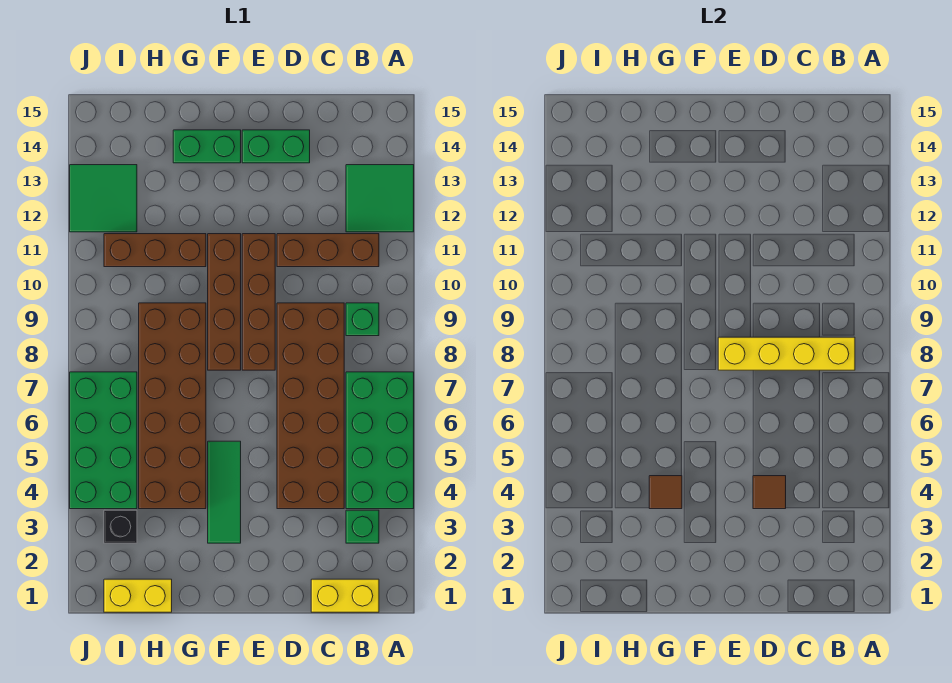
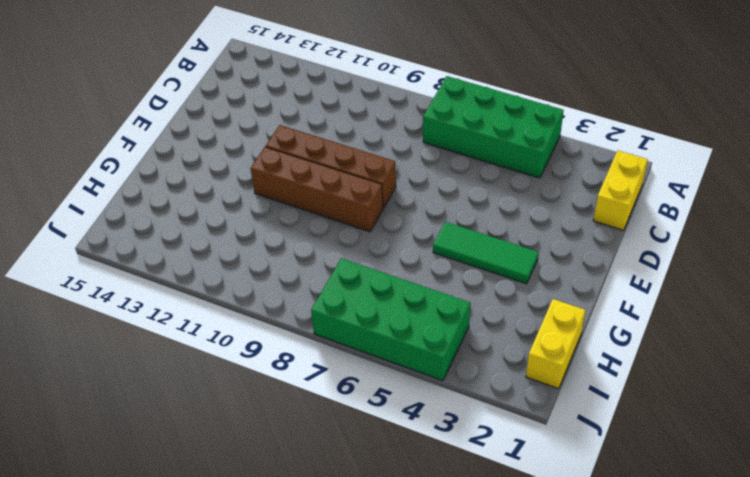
none -> green tile A12:B13 level 1
none -> green brick B3 level 1
none -> green brick B9 level 1

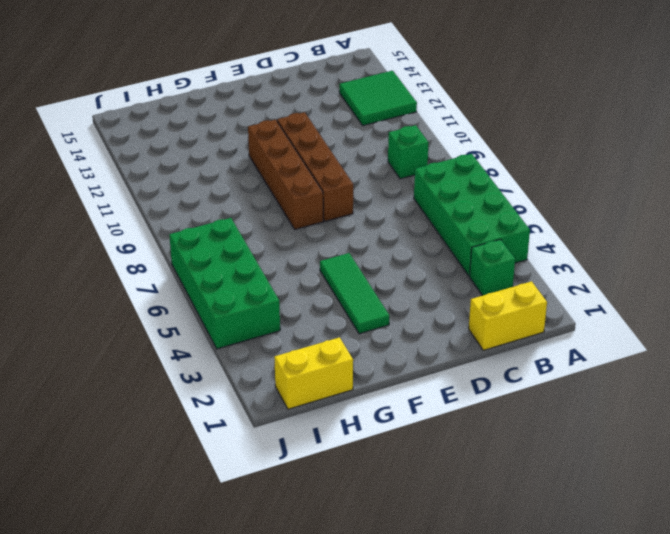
none -> brown brick B11:D11 level 1
none -> brown brick C4:D9 level 1
none -> green brick D14:E14 level 1

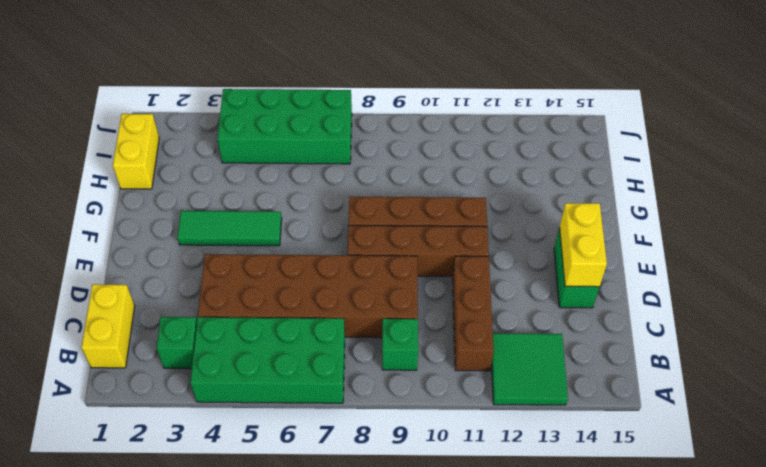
yellow brick D14:E14 level 2 -> none
none -> green brick F14:G14 level 1
none -> brown brick G4:H9 level 1
none -> brown brick G11:I11 level 1

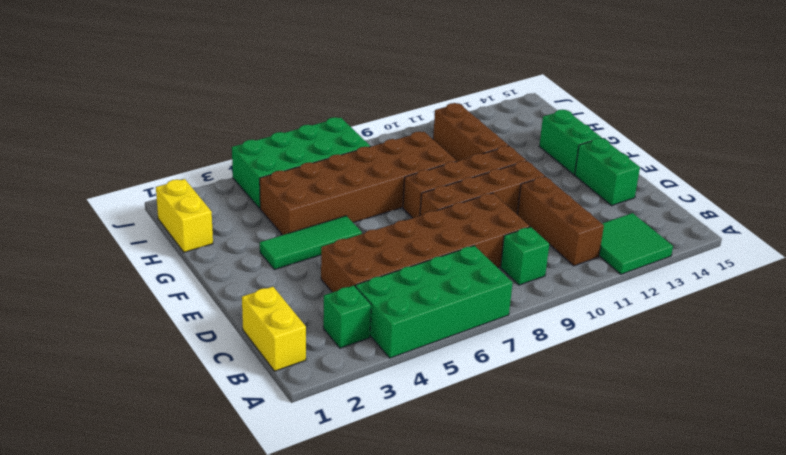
none -> black brick I3 level 1
none -> green tile I12:J13 level 1
none -> yellow brick B8:E8 level 2

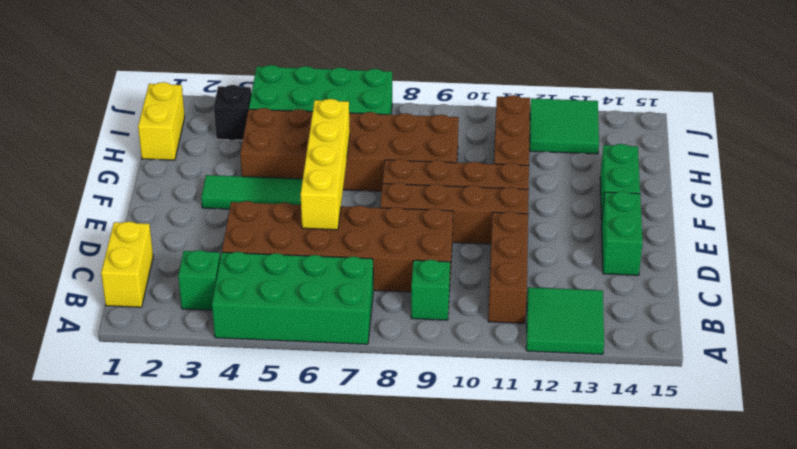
yellow brick D6:G6 level 2 -> yellow brick B8:E8 level 2
none -> brown tile D4 level 2
none -> brown tile G4 level 2

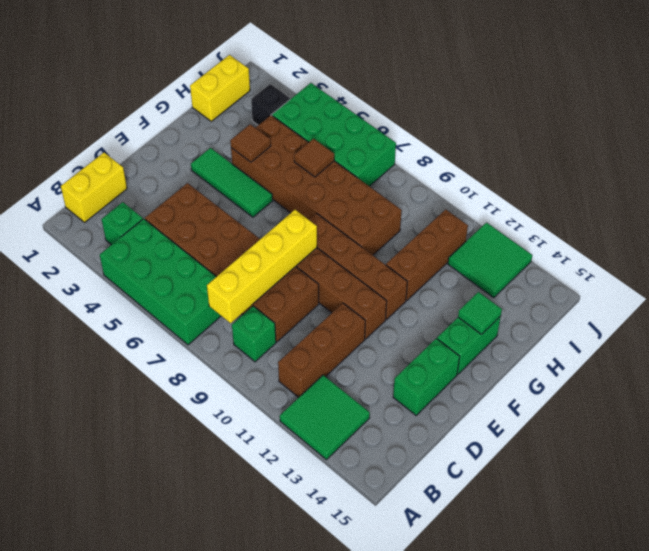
green tile G14 level 2 -> none
brown tile H6 level 2 -> brown tile D4 level 2

